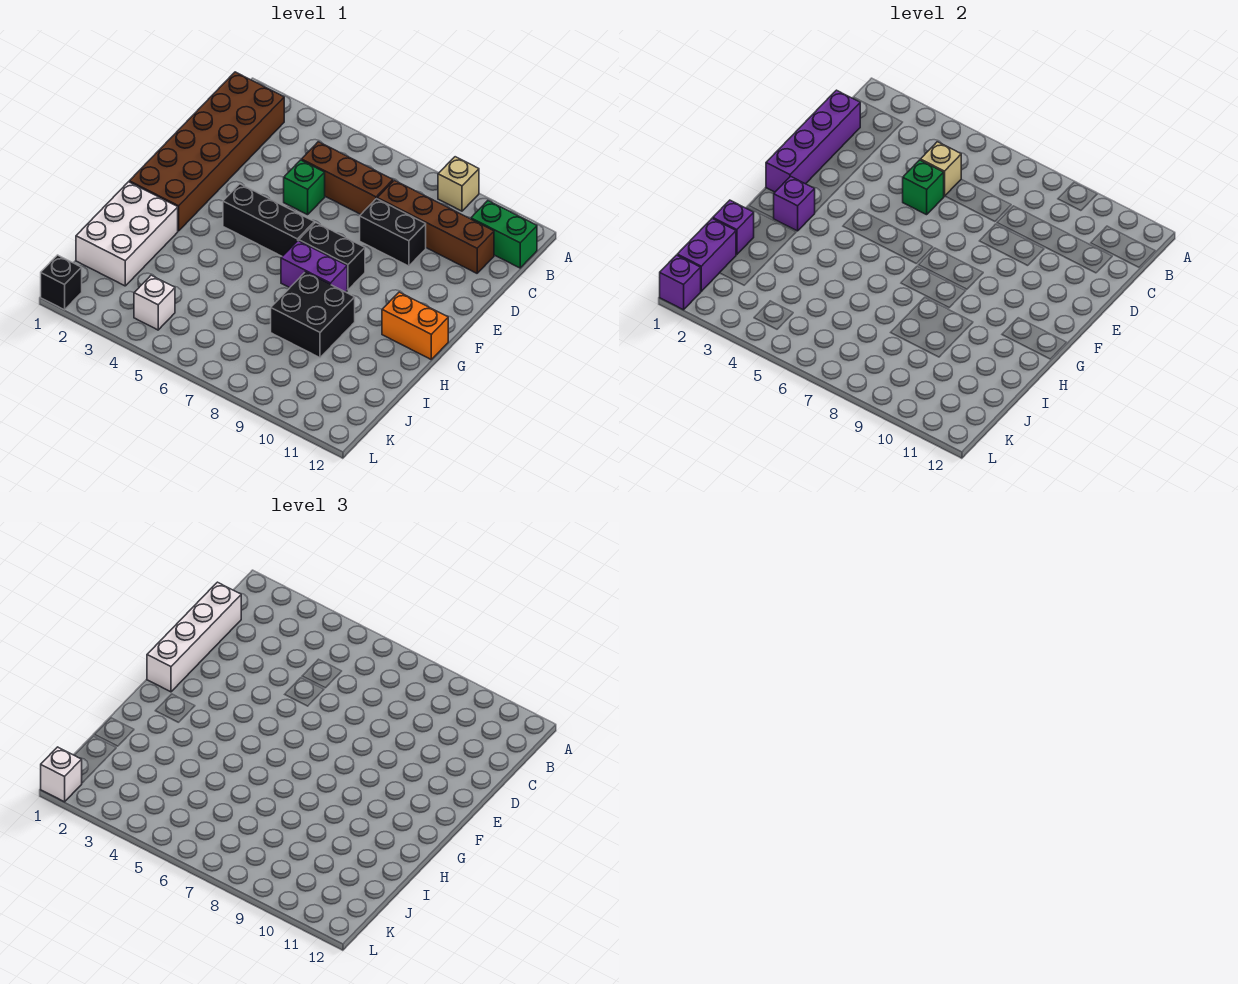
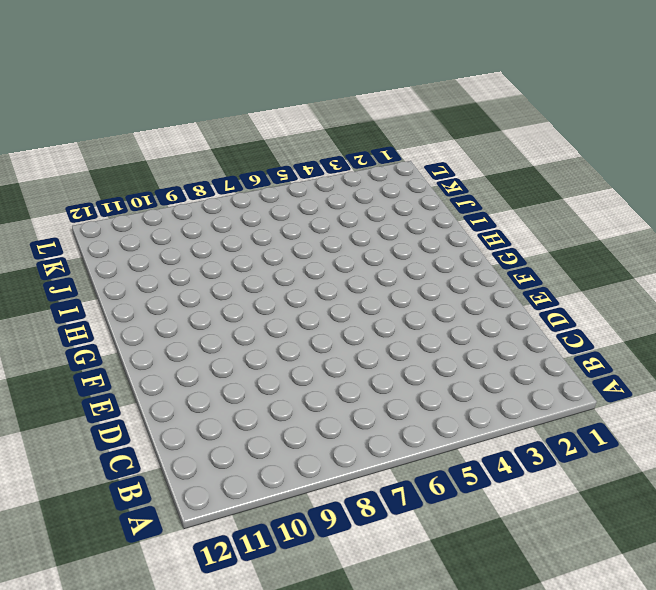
none -> tan brick A9 level 1
none -> brown brick B1:G2 level 1
none -> green brick B11:B12 level 1

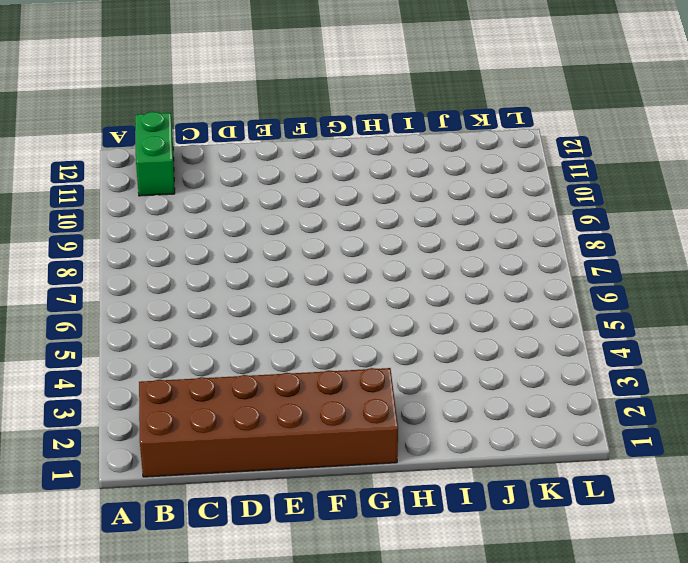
none -> tan brick A9 level 1
none -> brown brick C5:C7 level 1
none -> brown brick C8:C11 level 1

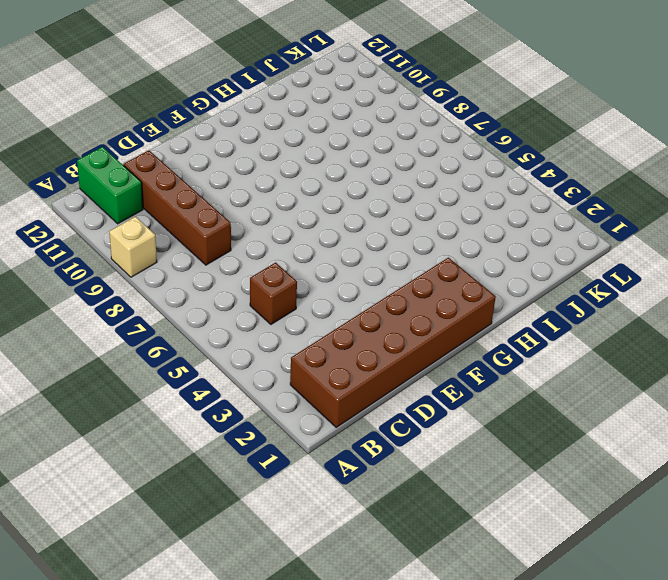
brown brick C5 level 1 -> brown brick C5:C7 level 1
none -> green brick D5 level 1
none -> black brick D8:D9 level 1
none -> black brick F4:F6 level 1

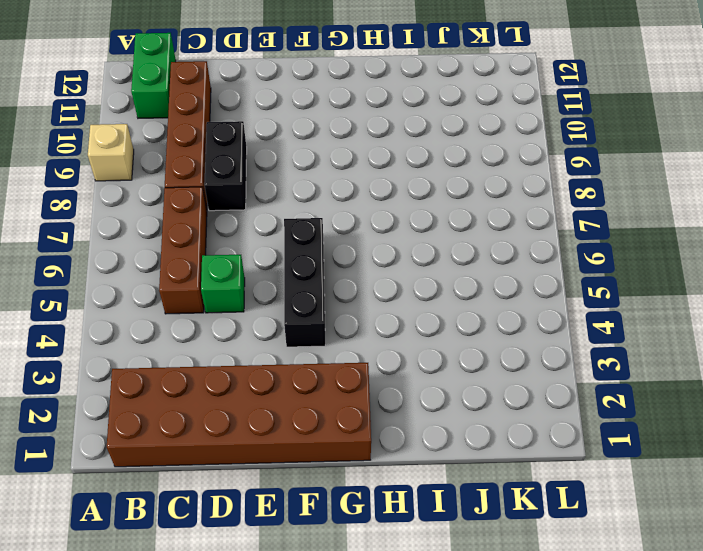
none -> black brick F7:F8 level 1
none -> purple brick G7:G8 level 1
none -> orange brick G11:G12 level 1

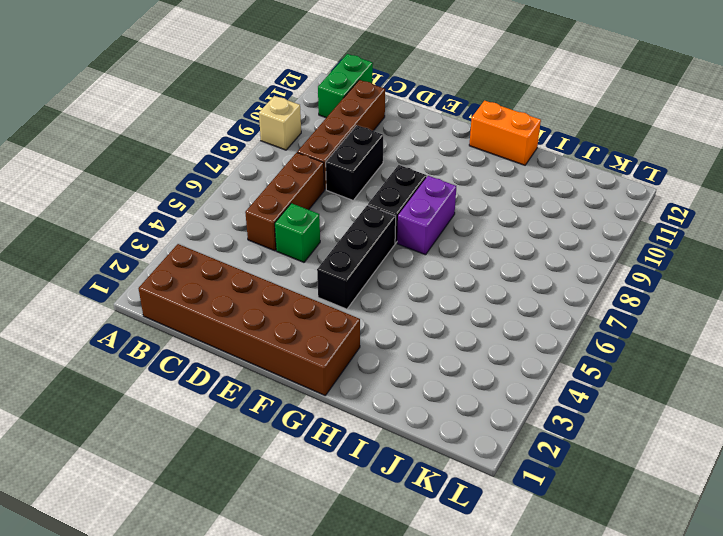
orange brick G12:H12 level 1 -> orange brick G11:G12 level 1
none -> white brick H1:J2 level 1
none -> black brick H8:I9 level 1
none -> white brick K4 level 1

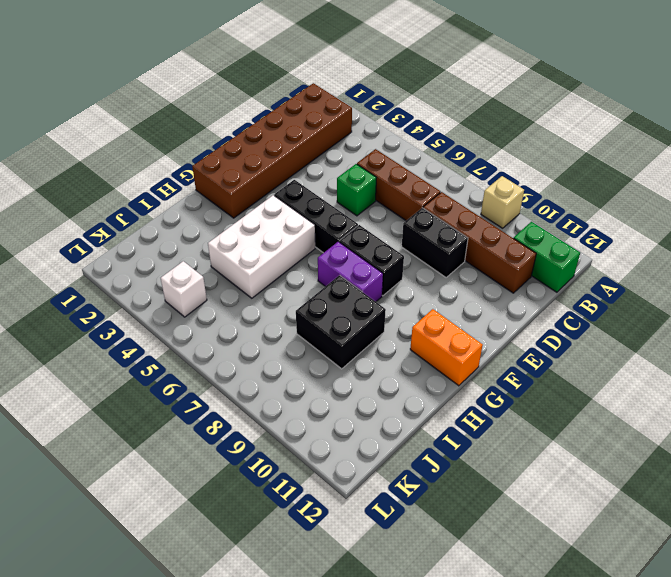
white brick G4:I5 level 1 -> white brick H1:J2 level 1
none -> black brick L1 level 1
none -> purple brick C1:F1 level 2
none -> tan brick C5 level 2

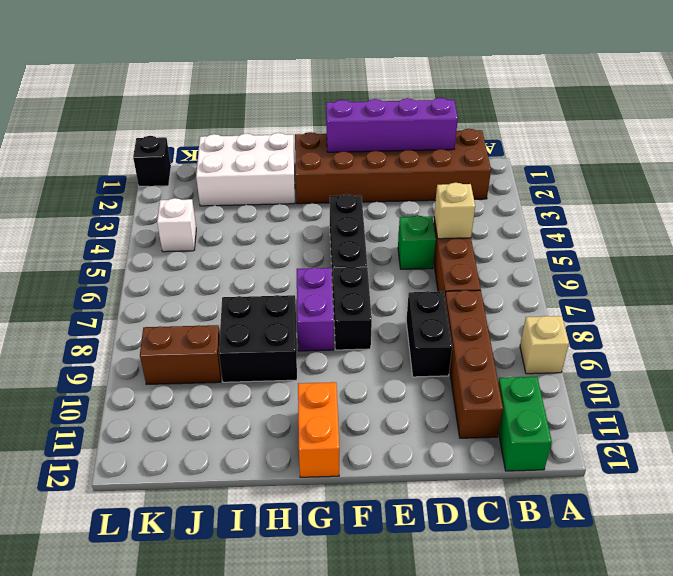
brown brick J9:K9 level 1 -> none
none -> green brick D5 level 2
none -> purple brick G2 level 2
none -> purple brick I1 level 2

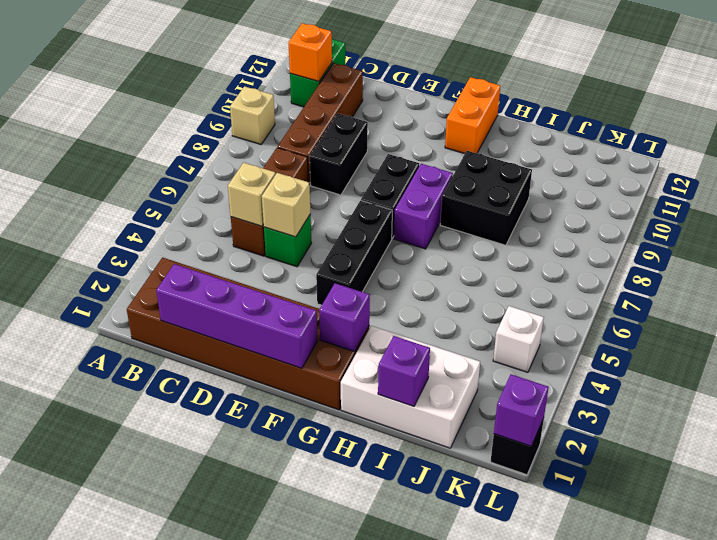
orange brick B11 level 2 -> none
tan brick D5 level 2 -> green brick D5 level 2
none -> purple brick J1:K1 level 2
none -> white brick C1:F1 level 3
none -> white brick L1 level 3

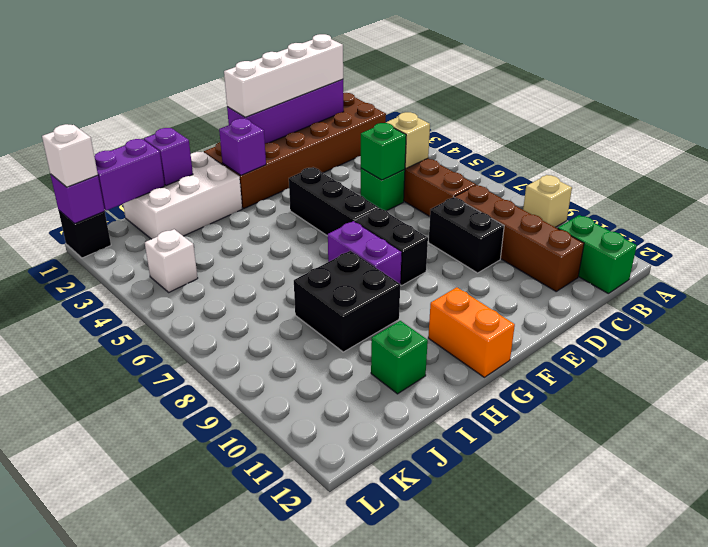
green brick I11 level 1 -> none

